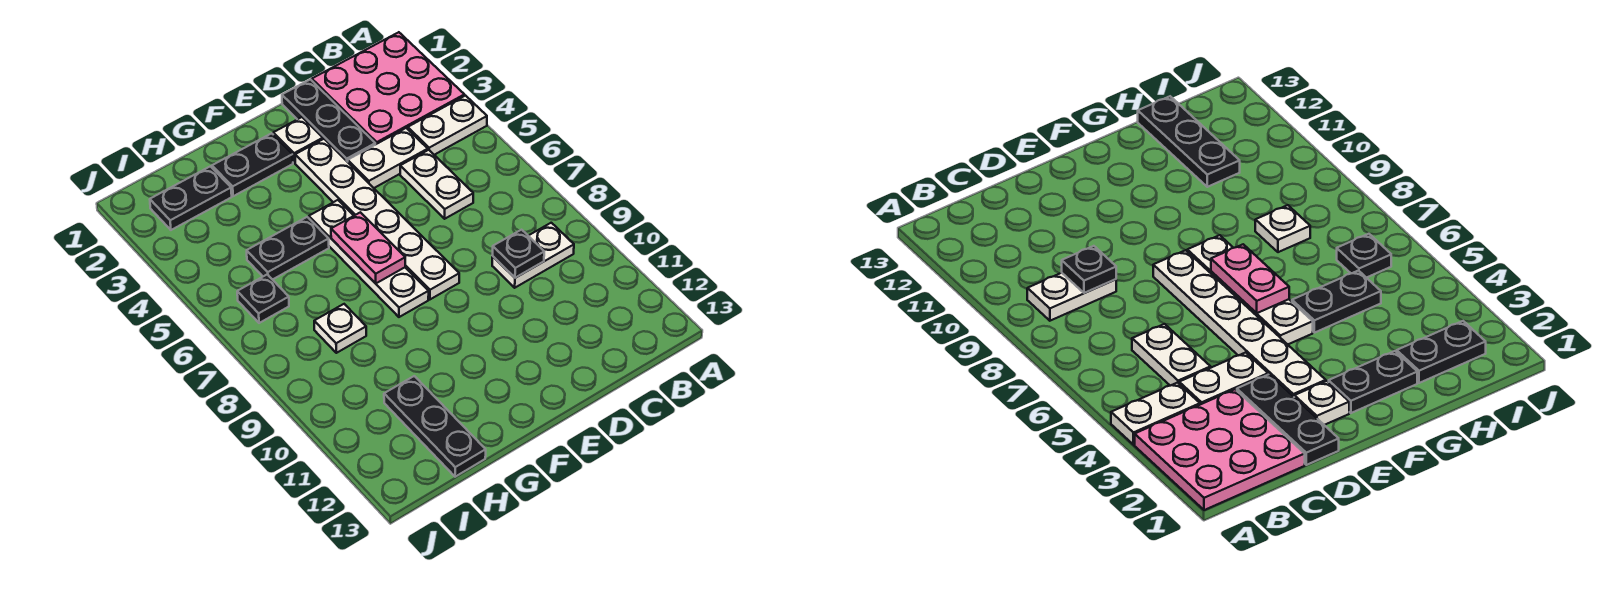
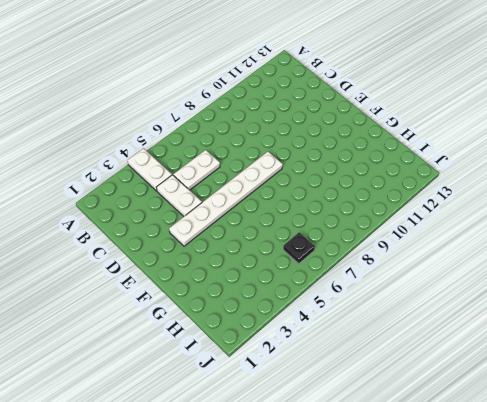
none -> pink plate A1:C3 level 1
none -> white plate B9:C9 level 1
none -> black plate D1:D3 level 1

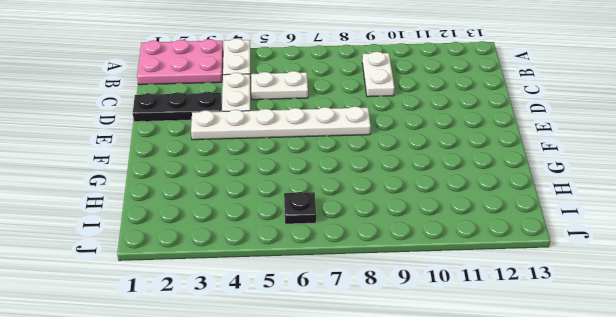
pink plate A1:B3 level 1 -> pink plate A1:C3 level 1
none -> white plate E2 level 1
none -> black plate F2:G2 level 1
none -> white plate F5:F8 level 1

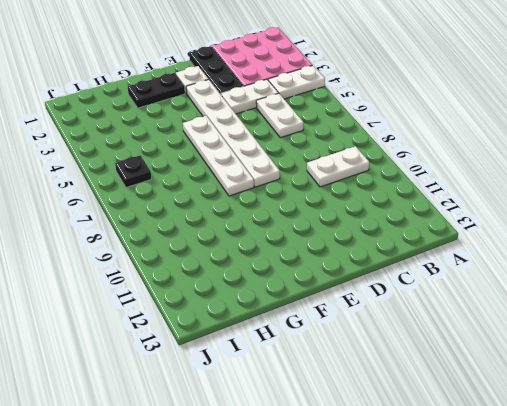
none -> black plate G5:H5 level 1
none -> black plate H2:I2 level 1
none -> white plate H8 level 1

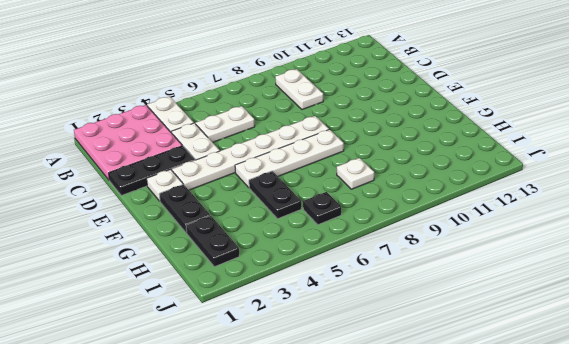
none -> black plate H11:H13 level 1
none -> black plate C9 level 2
none -> pink plate F6:F7 level 2

